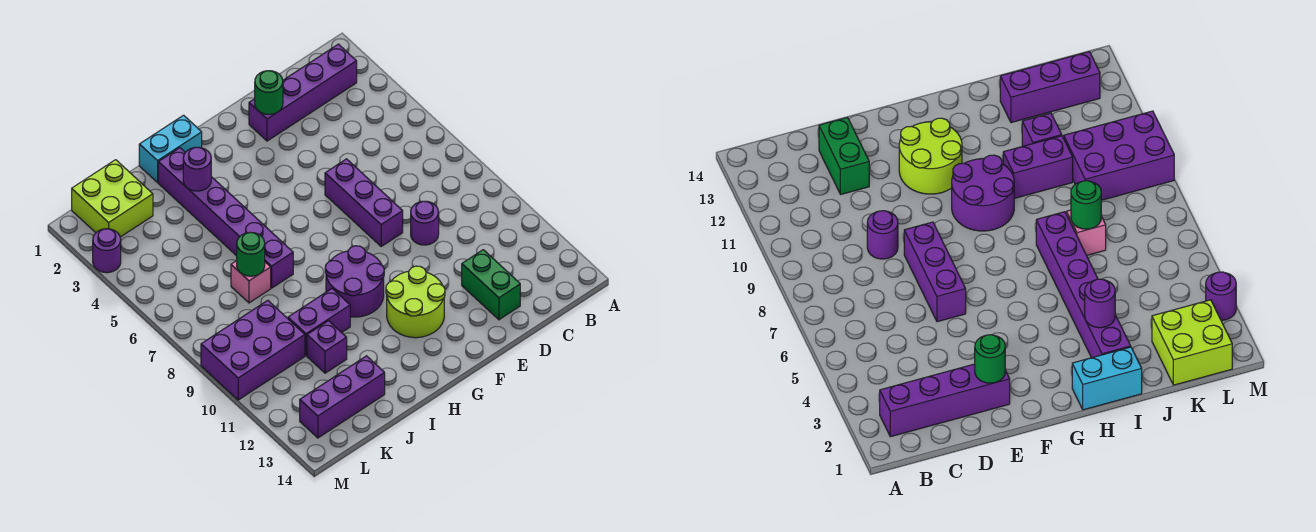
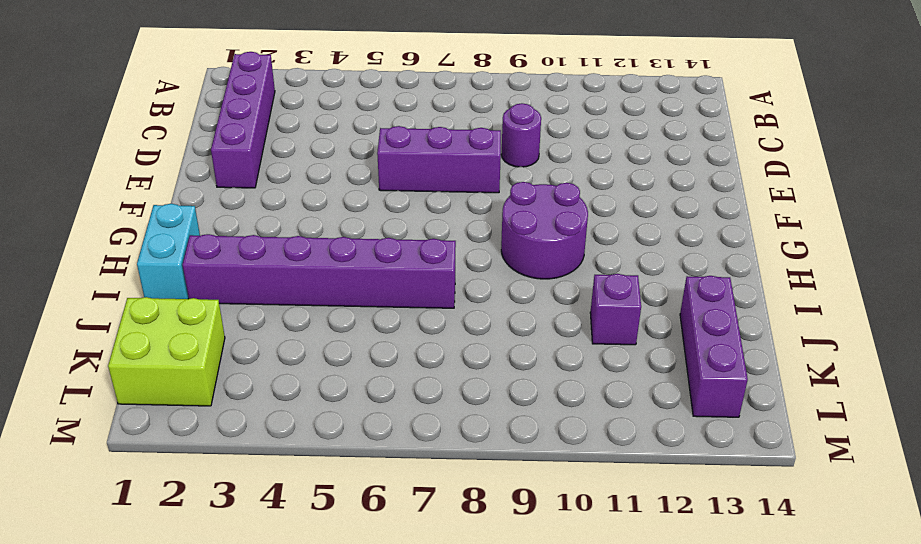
none -> green brick D12:D13 level 1
none -> lime round brick F11:G12 level 1
none -> purple brick I10:J10 level 1

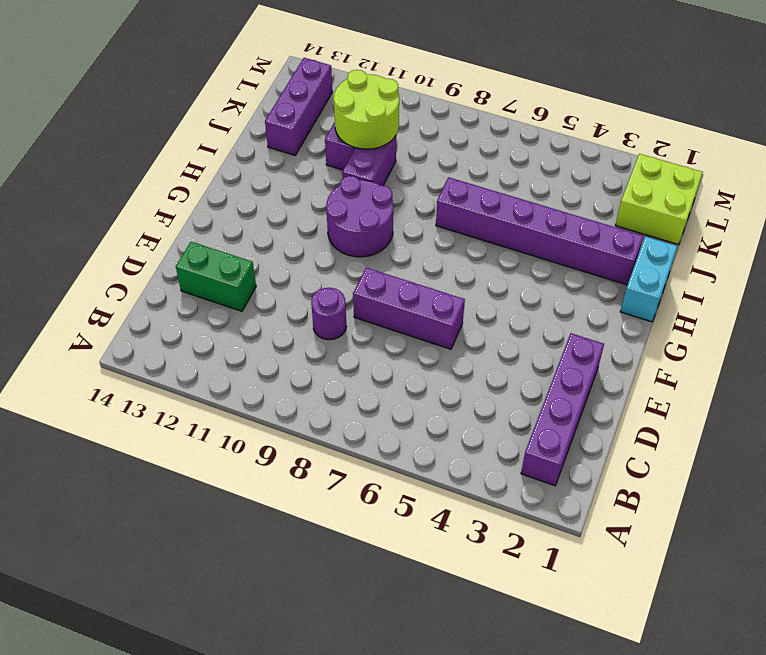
lime round brick J10:K11 level 2 -> lime round brick F11:G12 level 1
none -> pink brick J7 level 1
none -> purple brick K9:M10 level 1
none -> purple round brick M3 level 1

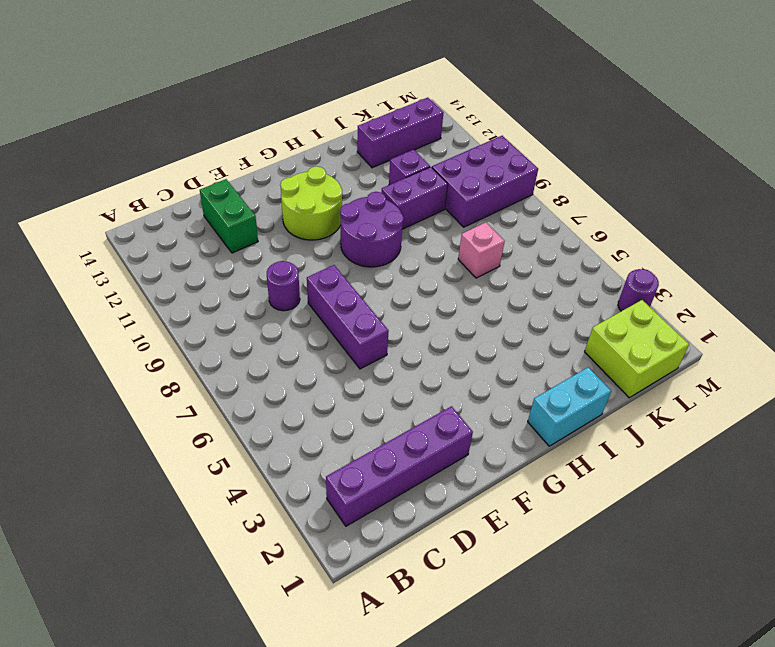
none -> purple brick I2:I7 level 1
none -> green round brick E2 level 2
none -> purple round brick I3 level 2

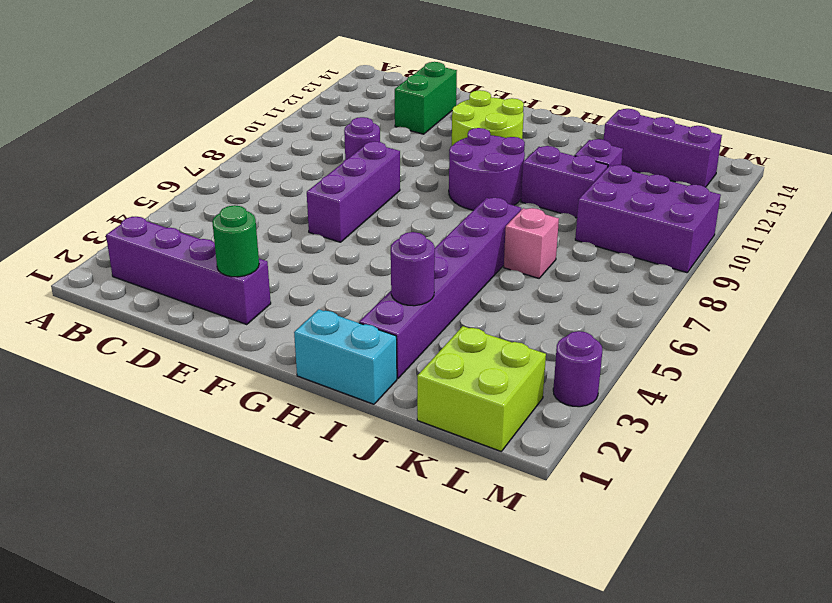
none -> green round brick J7 level 2

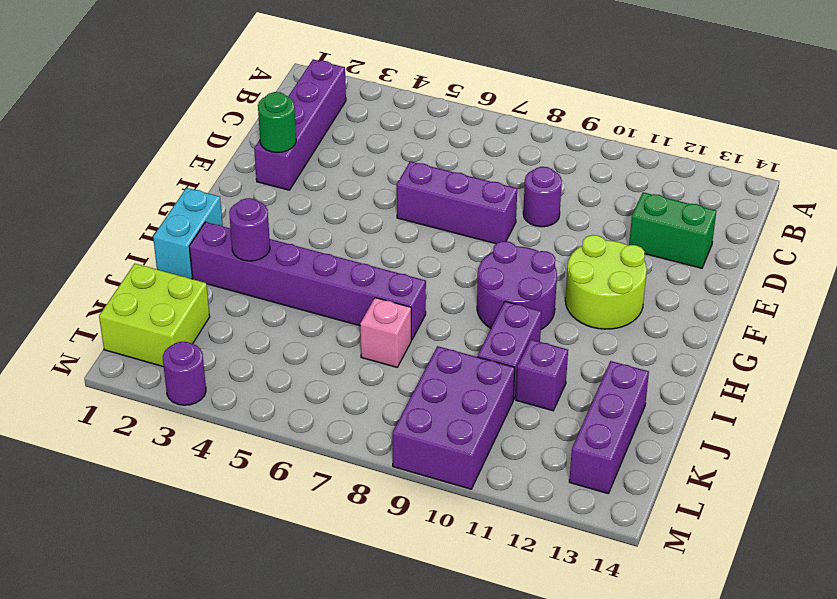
none -> green round brick J7 level 2

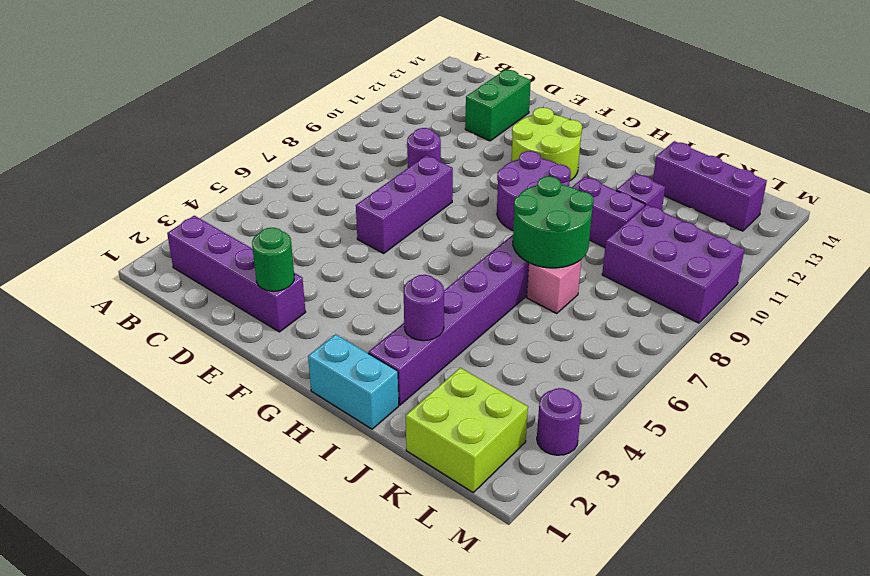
green round brick I7:J8 level 2 -> green round brick J7 level 2

